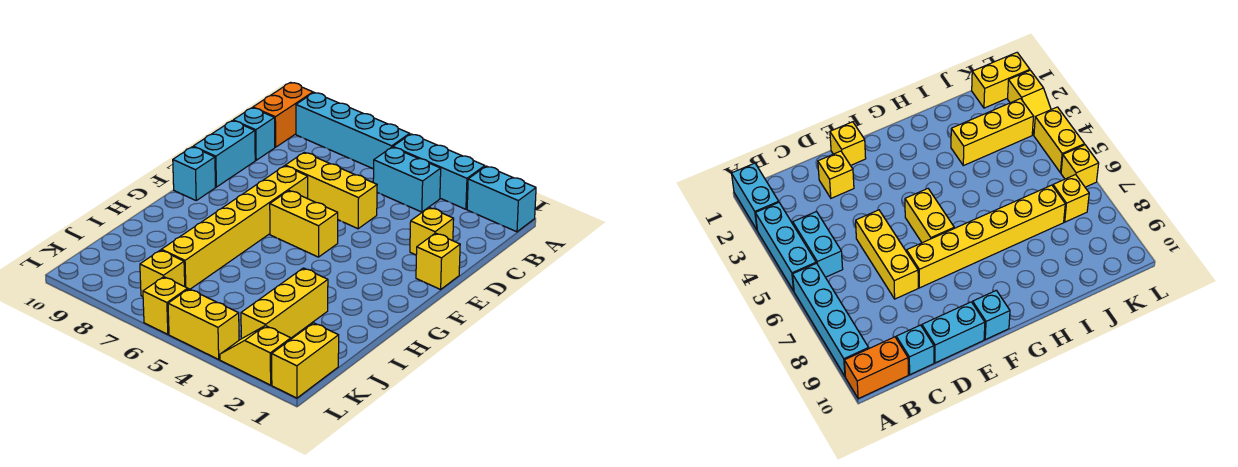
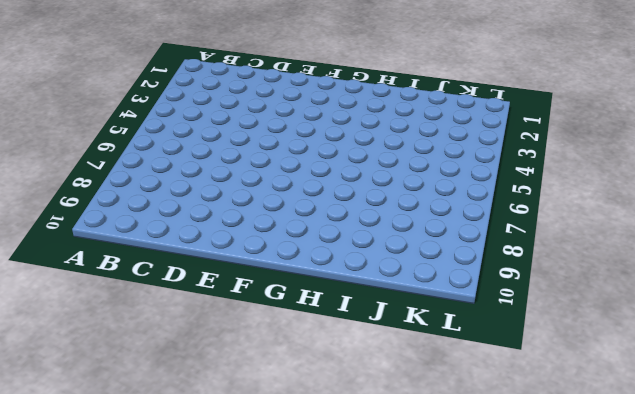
none -> cyan brick A1:A2 level 1
none -> cyan brick A3:A5 level 1
none -> cyan brick A6:A9 level 1

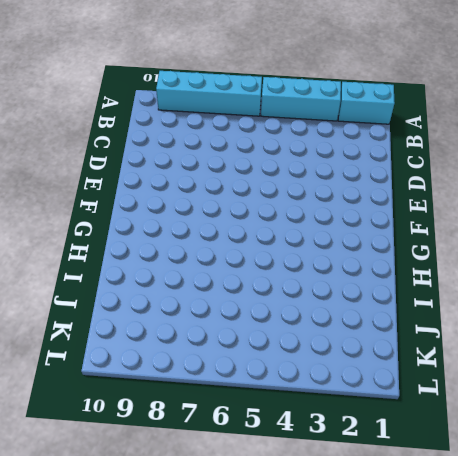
none -> orange brick A10:B10 level 1
none -> cyan brick B4:B5 level 1
none -> cyan brick C10 level 1

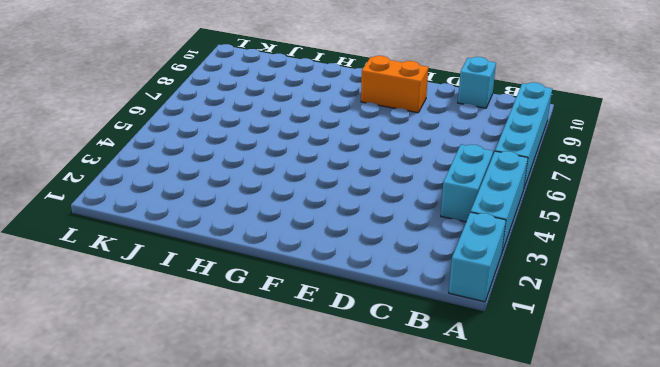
orange brick E9:F9 level 1 -> orange brick A10:B10 level 1
none -> yellow brick D2 level 1
none -> yellow brick D5:D7 level 1
none -> cyan brick D10:E10 level 1

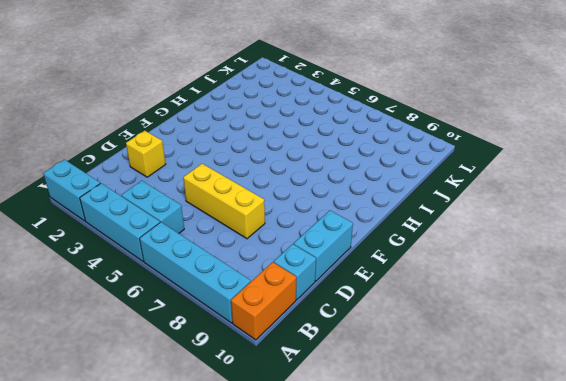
none -> yellow brick E1 level 1
none -> yellow brick E7:J7 level 1
none -> yellow brick F5:F6 level 1

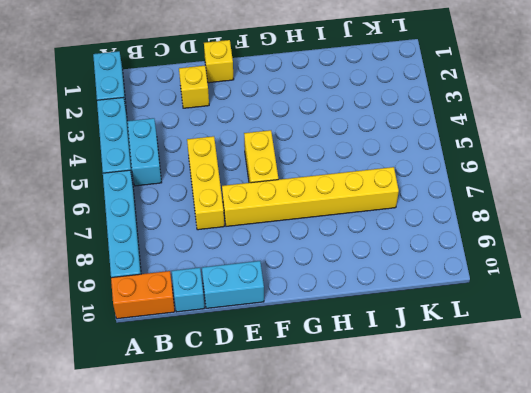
none -> cyan brick F10 level 1
none -> yellow brick I3:K3 level 1
none -> yellow brick K1:L1 level 1

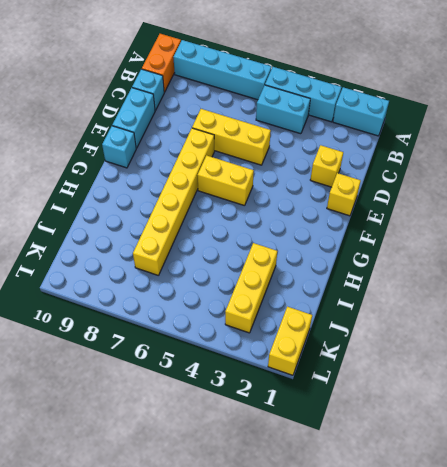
none -> yellow brick K7 level 1
none -> yellow slope L2:L3 level 1 top 2
none -> yellow brick L4:L5 level 1

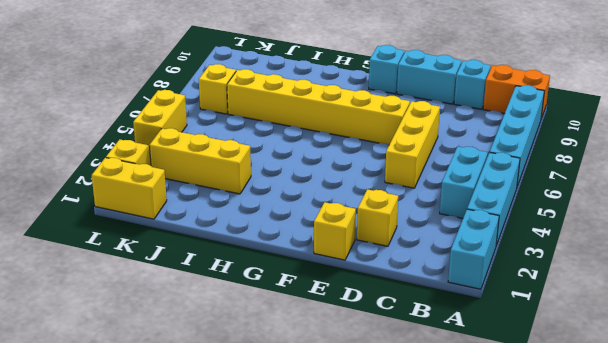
none -> yellow brick F5:F6 level 1
none -> yellow brick L6 level 1

